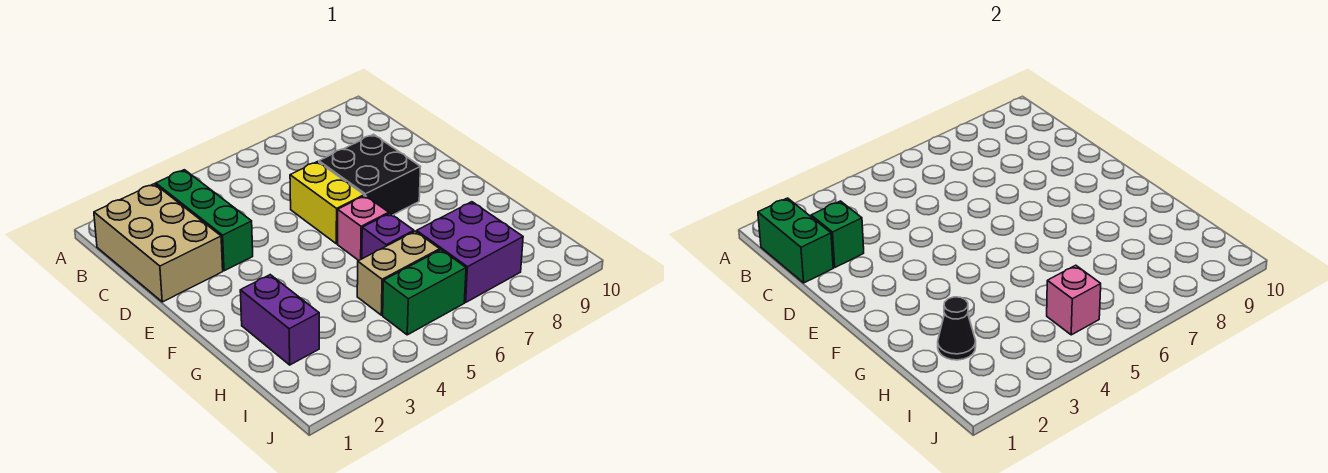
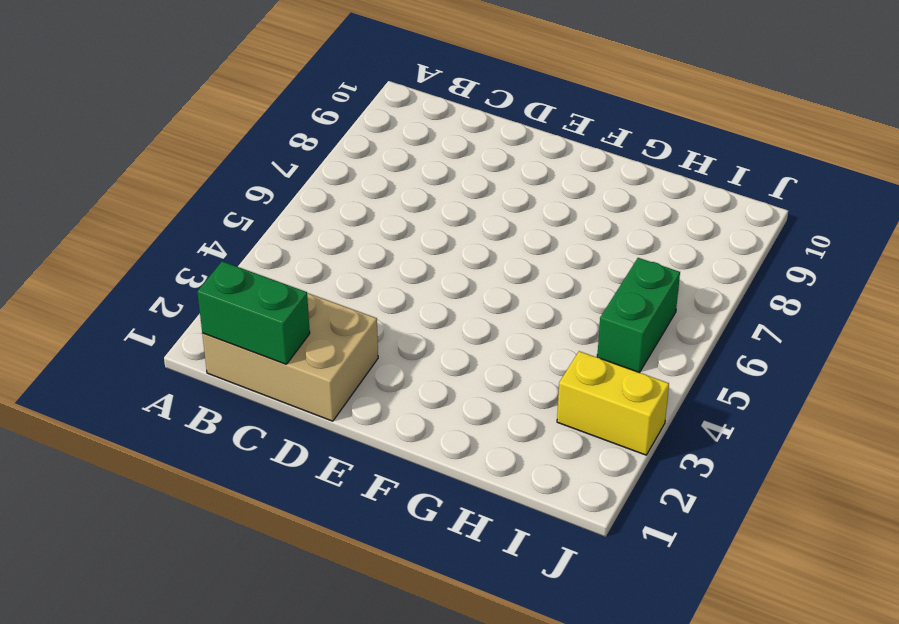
yellow brick I3:J3 level 1 -> yellow brick D6:E6 level 1
none -> green brick B3:D3 level 1
none -> black brick D7:E8 level 1
none -> pink brick F6 level 1

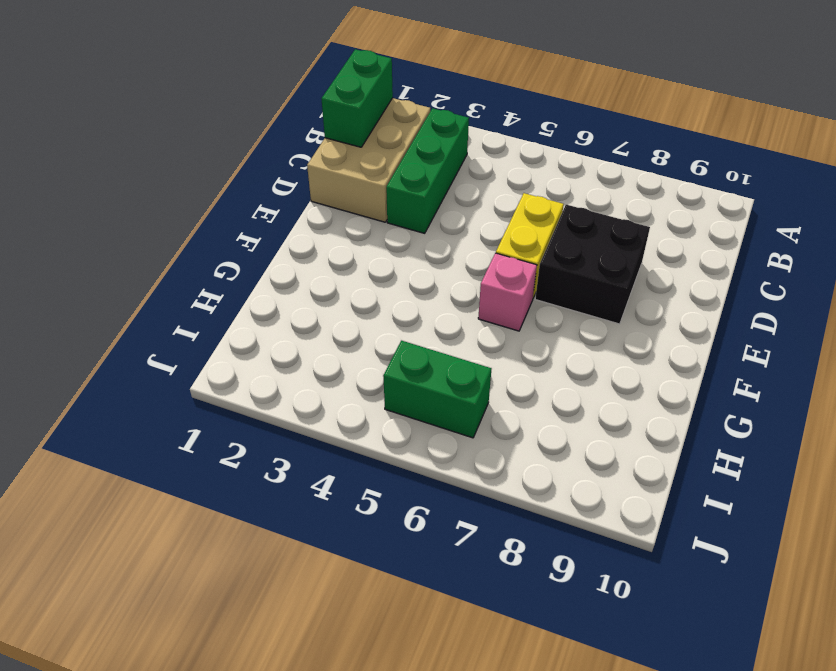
none -> purple brick G2:H2 level 1
none -> purple brick G6 level 1
none -> tan brick H5:H6 level 1

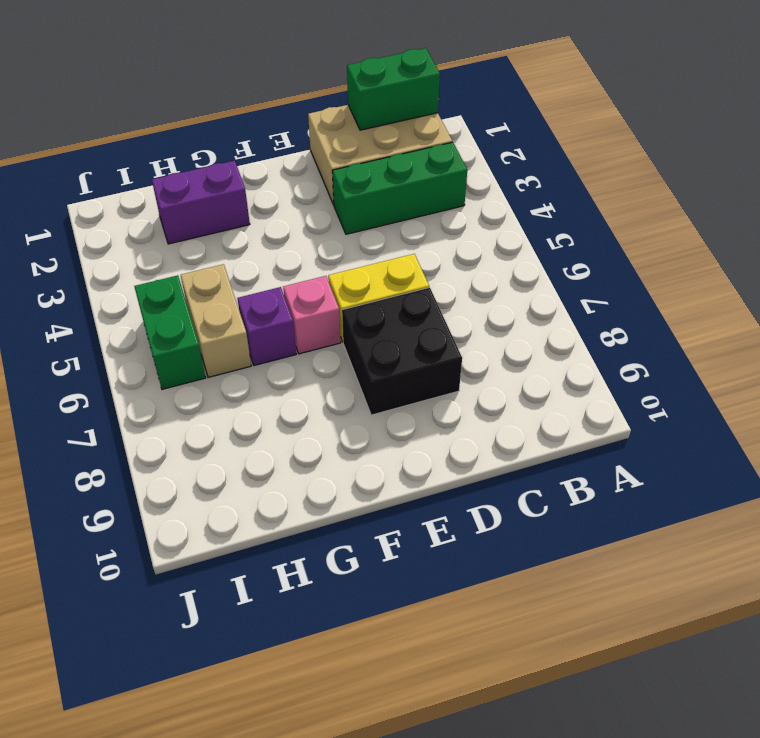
none -> purple brick H7:I8 level 1
none -> green brick C2 level 2
none -> black cone H2 level 2

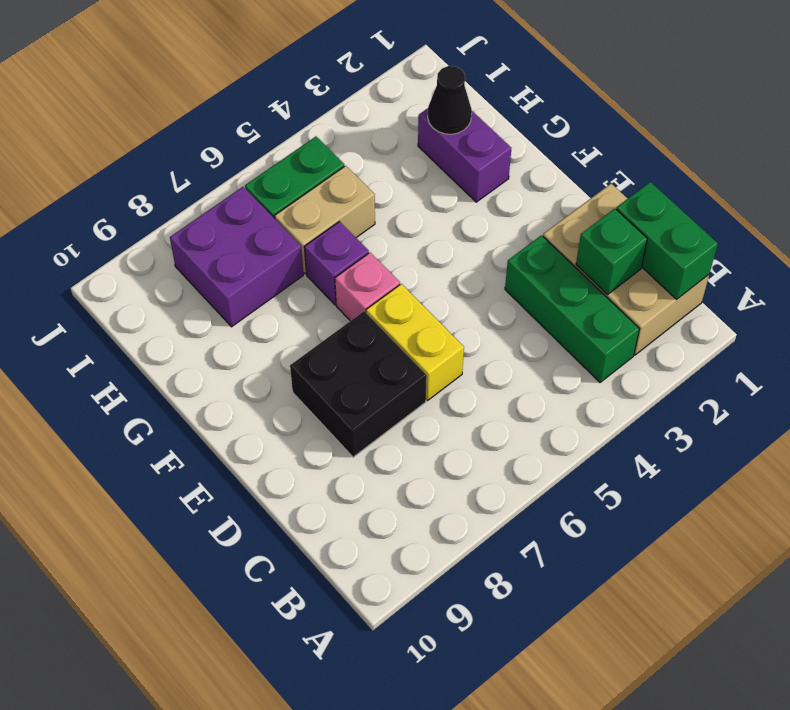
none -> pink brick I5 level 2

